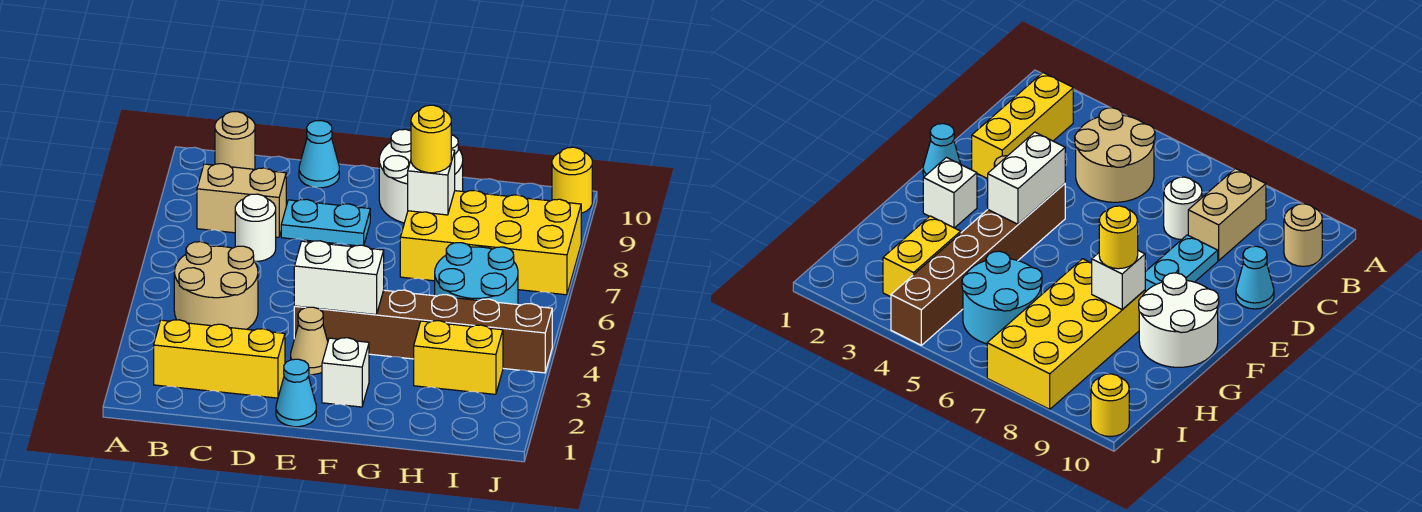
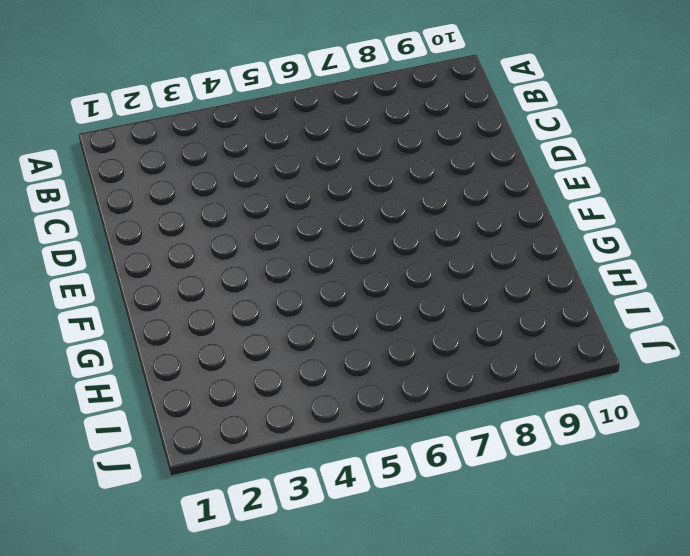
none -> yellow brick B2:D2 level 1
none -> tan round brick B4:C5 level 1
none -> tan brick B8:C8 level 1

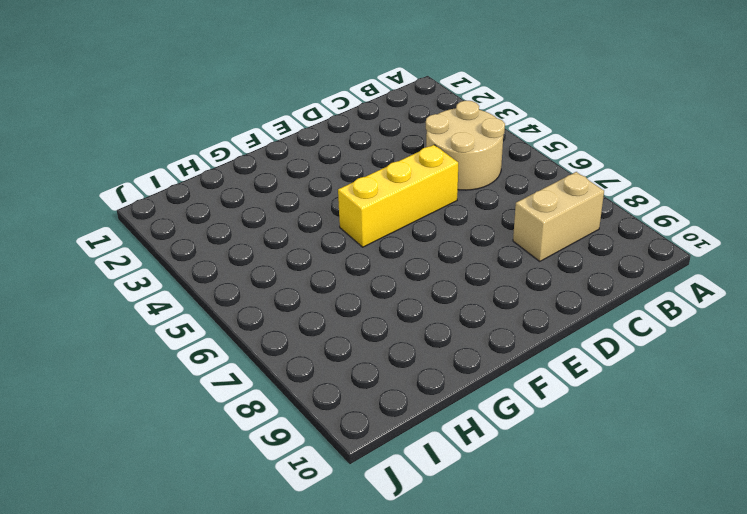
yellow brick D5:F5 level 1 -> yellow brick B2:D2 level 1
none -> tan round brick B10 level 1
none -> white round brick C7 level 1
none -> cyan plate D8:E8 level 1

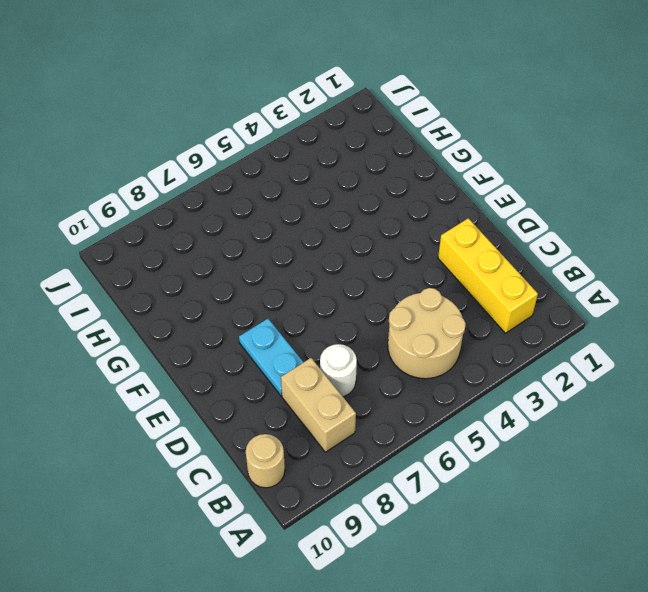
none -> cyan cone D10 level 1
none -> cyan cone E1 level 1
none -> tan cone E3 level 1

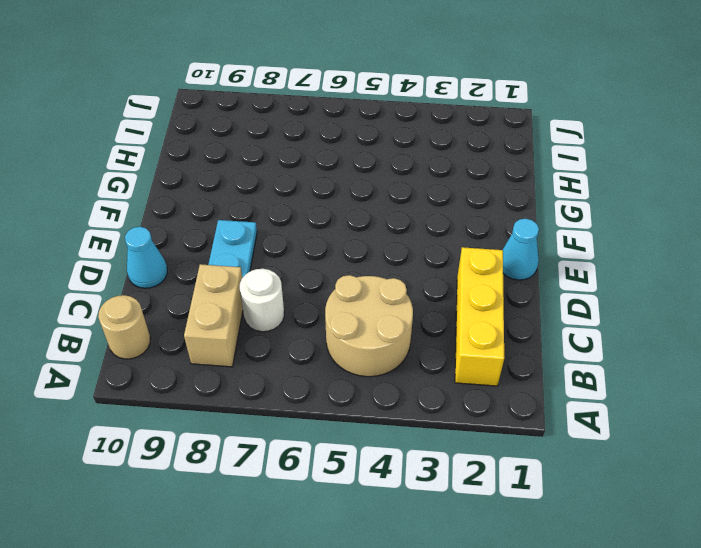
none -> tan cone E3 level 1
none -> brown brick E4:J4 level 1
none -> white brick F2 level 1

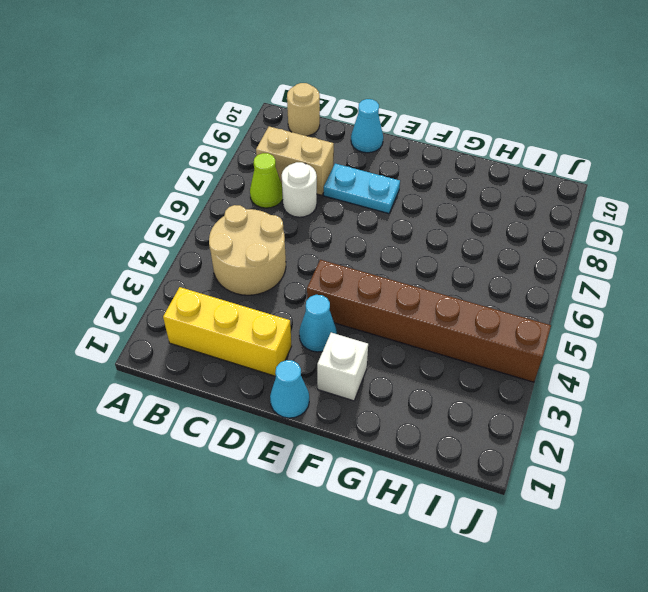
lime cone B7 level 1 -> none
cyan cone E3 level 1 -> tan cone E3 level 1
none -> white round brick F9:G10 level 1
none -> yellow brick G7:J8 level 1
none -> yellow brick H3:I3 level 1

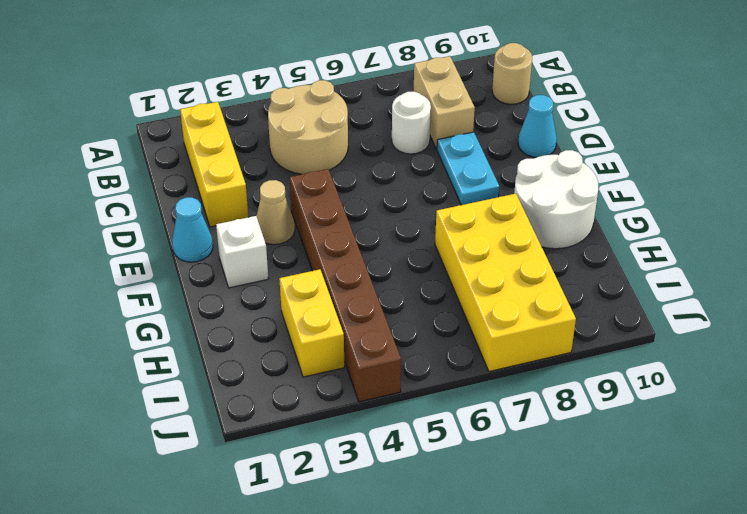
none -> cyan round brick H5:I6 level 1
none -> yellow round brick J10 level 1
none -> white brick E4:F4 level 2

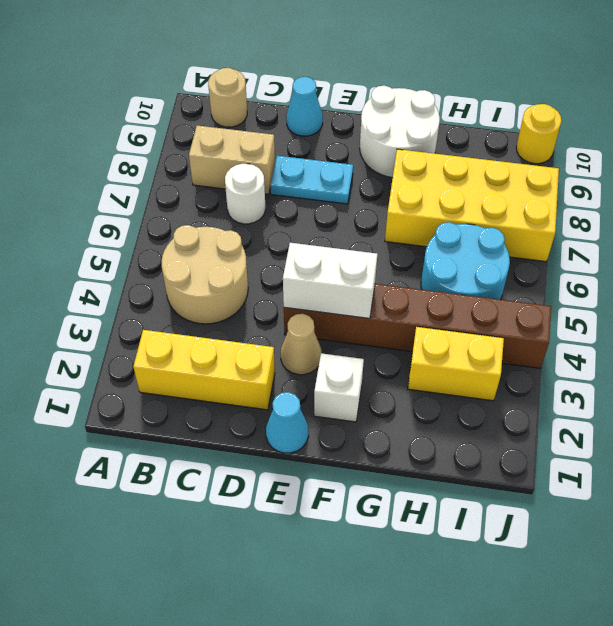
none -> white brick G8 level 2
none -> yellow round brick G8 level 3

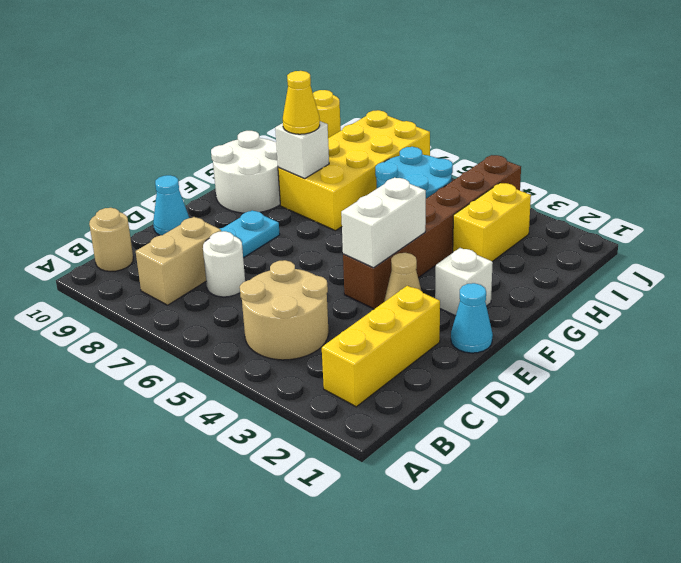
yellow cone G8 level 3 -> yellow round brick G8 level 3

